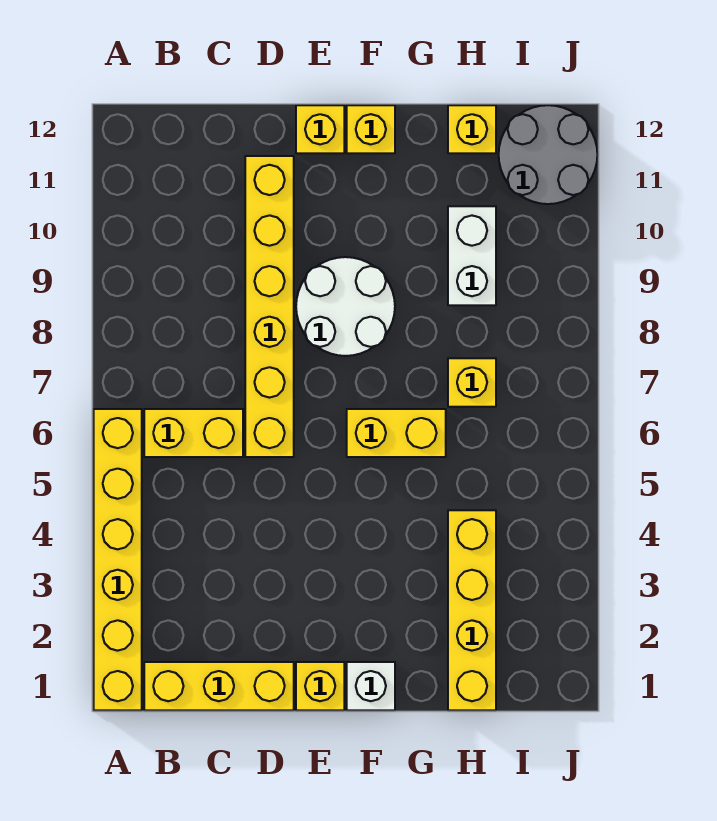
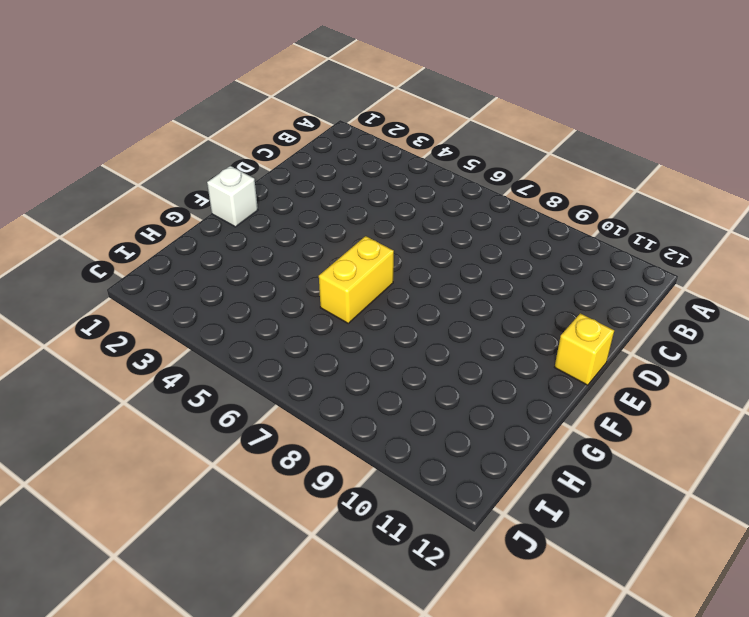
none -> yellow brick A1:A6 level 1
none -> yellow brick B1:D1 level 1
none -> yellow brick B6:C6 level 1

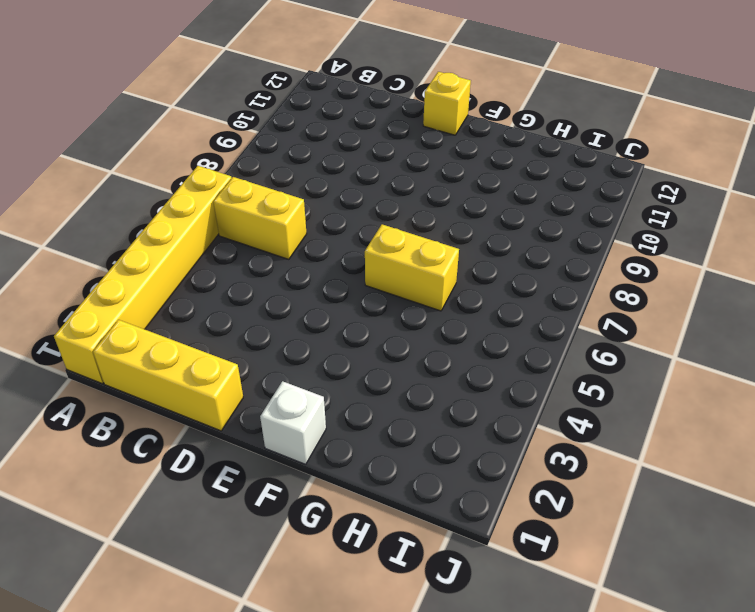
none -> yellow brick D6:D11 level 1
none -> yellow brick E1 level 1
none -> white round brick E8:F9 level 1

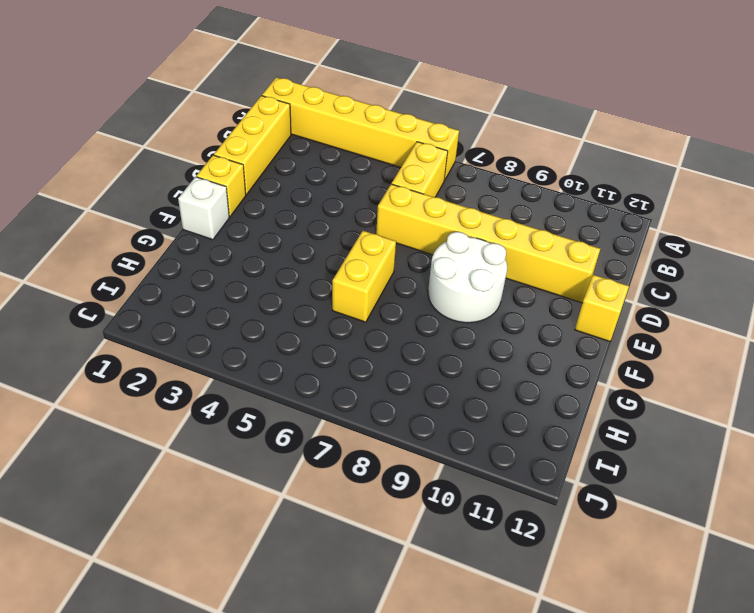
none -> yellow brick F12 level 1
none -> yellow brick H1:H4 level 1
none -> yellow brick H7 level 1

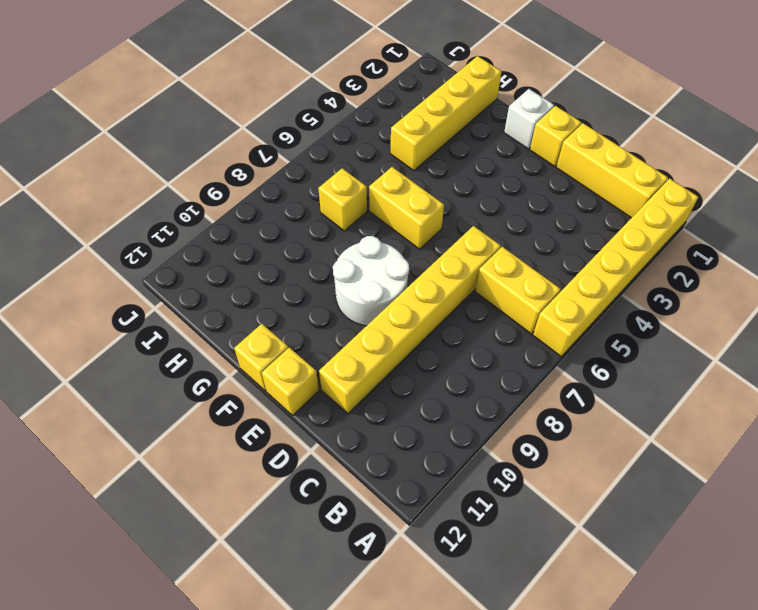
none -> white brick H9:H10 level 1
none -> yellow brick H12 level 1
none -> grey round brick I11:J12 level 1

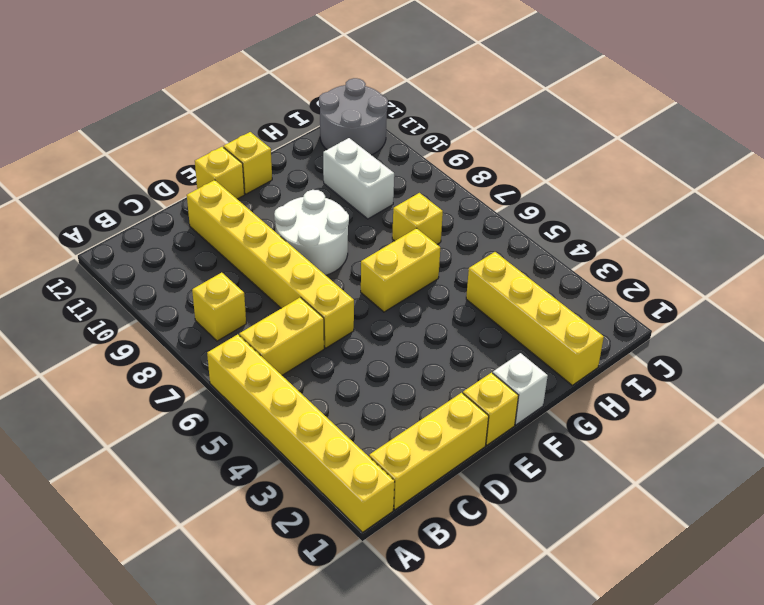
yellow brick B8 level 1 -> yellow brick H12 level 1

